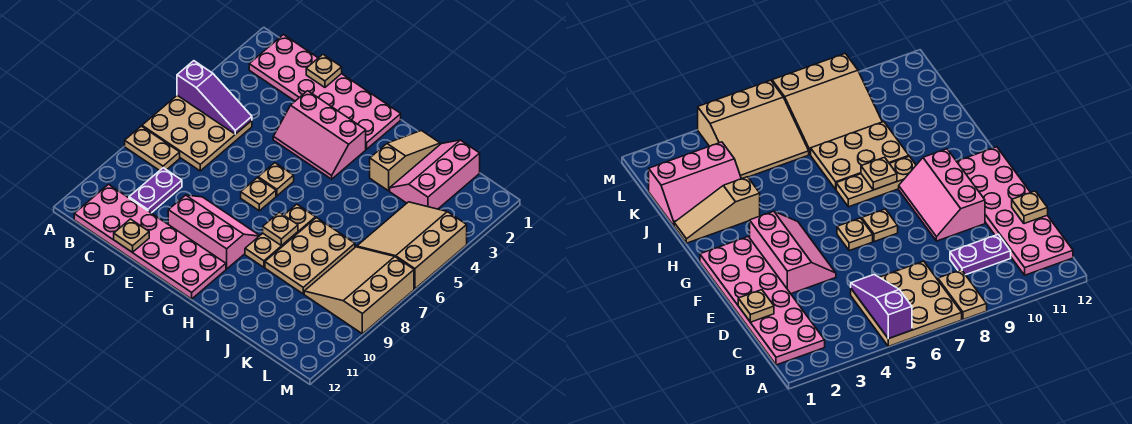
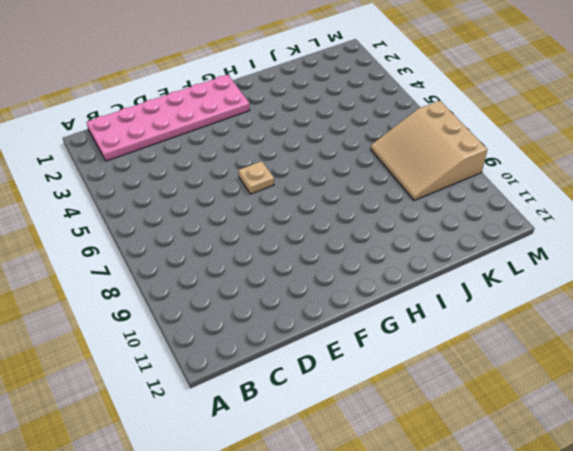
none -> tan plate A5:C7 level 1
none -> tan plate A8:B8 level 1
none -> pink plate B11:G12 level 1

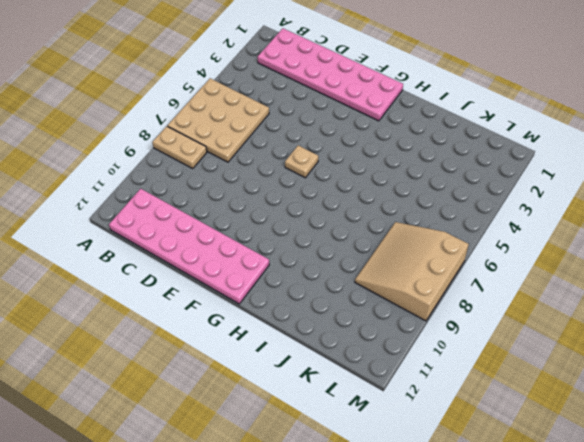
none -> purple plate C9:C10 level 1
none -> pink slope E3:G4 level 1 top 3
none -> pink slope E9:G10 level 1 top 10

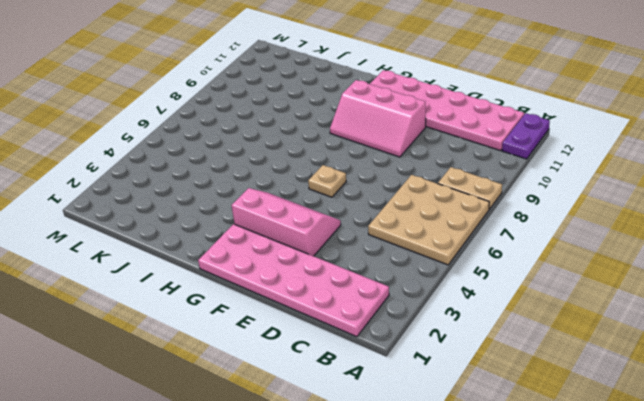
purple plate A11:A12 level 1 -> purple plate C9:C10 level 1
none -> tan plate F7 level 1
none -> tan plate H7:H9 level 1
none -> tan slope I1:I3 level 1 top 3

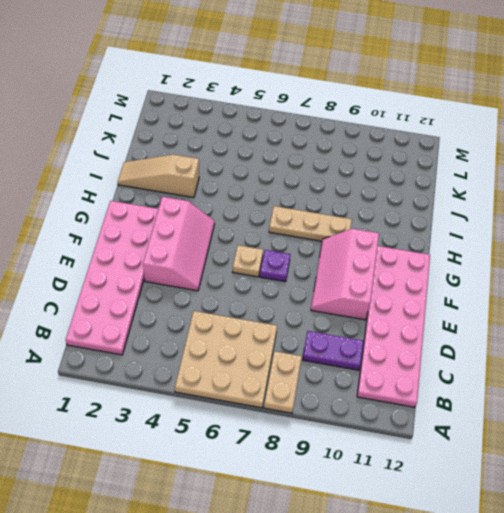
purple plate F7 level 1 -> tan plate F7 level 1
none -> tan plate I7:J9 level 1
none -> pink slope J1:K3 level 1 top K
none -> tan slope K4:M6 level 1 top M

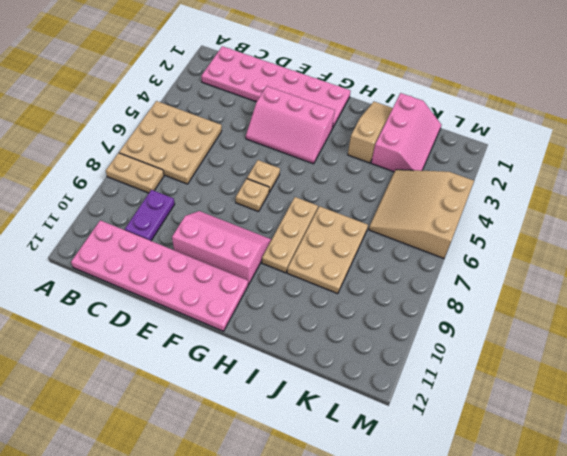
pink slope J1:K3 level 1 top J -> pink slope J1:K3 level 1 top K
none -> tan slope K7:M9 level 1 top M
none -> purple slope A5:C5 level 2 top A
none -> tan plate D1 level 2

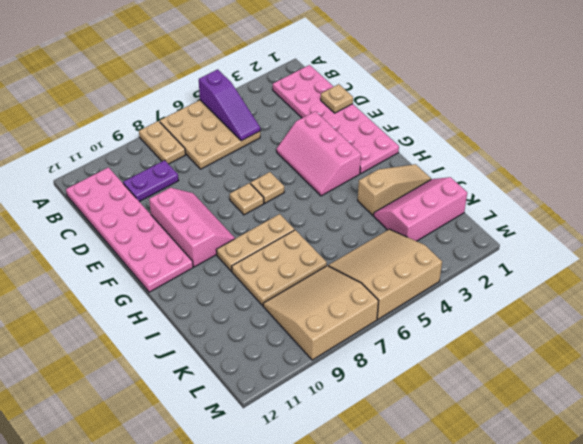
none -> tan plate D12 level 2
none -> tan plate H8 level 2

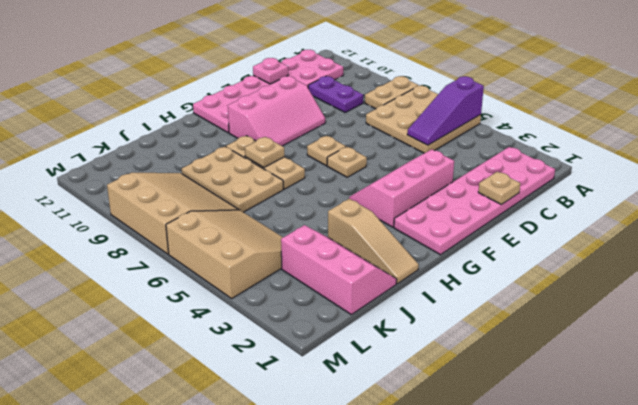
pink plate D12 level 2 -> tan plate D12 level 2

